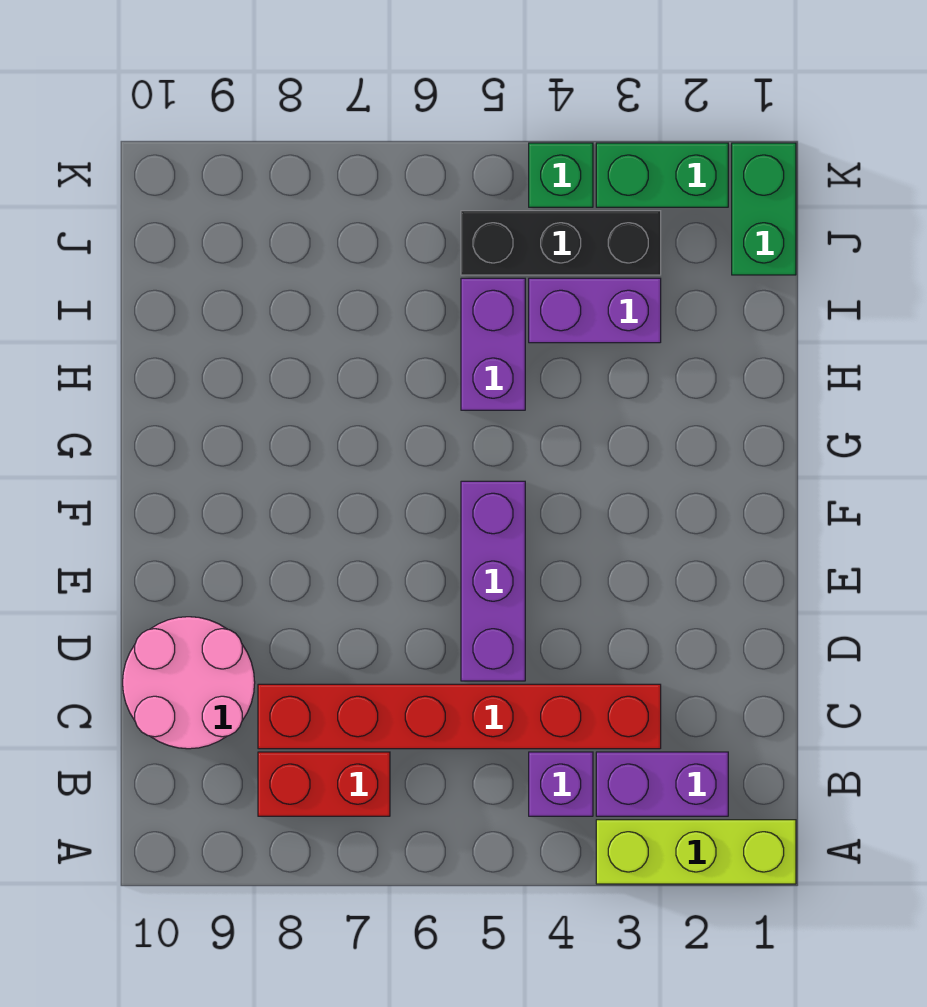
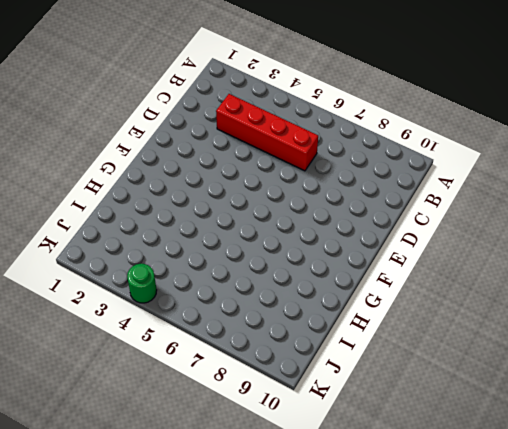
red brick C3:C6 level 1 -> red brick C3:C8 level 1
green round brick K4 level 1 -> green brick K4 level 1
none -> lime brick A1:A3 level 1
none -> purple brick B2:B3 level 1
none -> purple brick B4 level 1

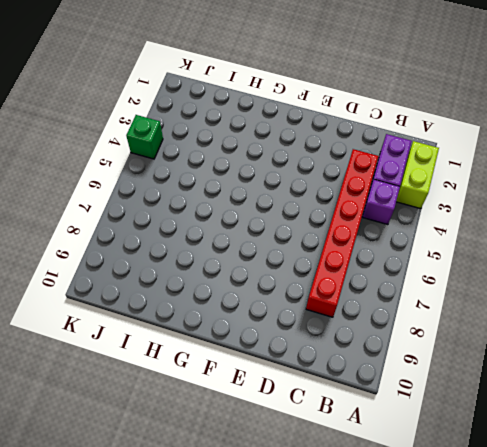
lime brick A2:A3 level 1 -> lime brick A1:A3 level 1
none -> red brick B7:B8 level 1
none -> pink round brick C9:D10 level 1
none -> purple brick D5:F5 level 1

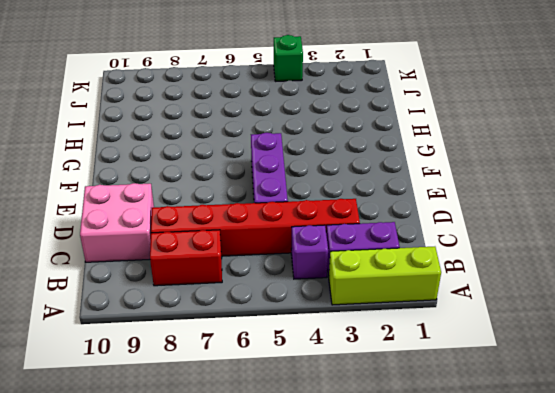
pink brick C9:D10 level 1 -> pink round brick C9:D10 level 1
none -> purple brick H5:I5 level 1
none -> purple brick I3:I4 level 1
none -> green brick J1:K1 level 1

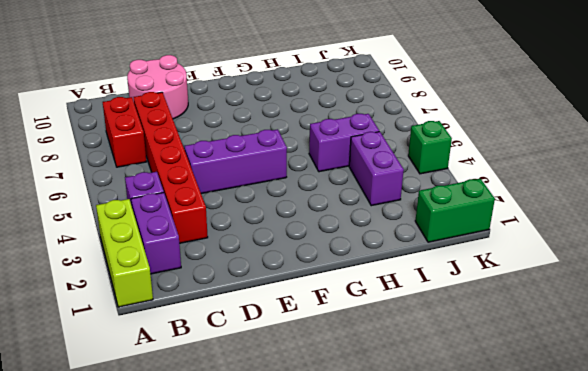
none -> black brick J3:J5 level 1
none -> green brick K2:K3 level 1

